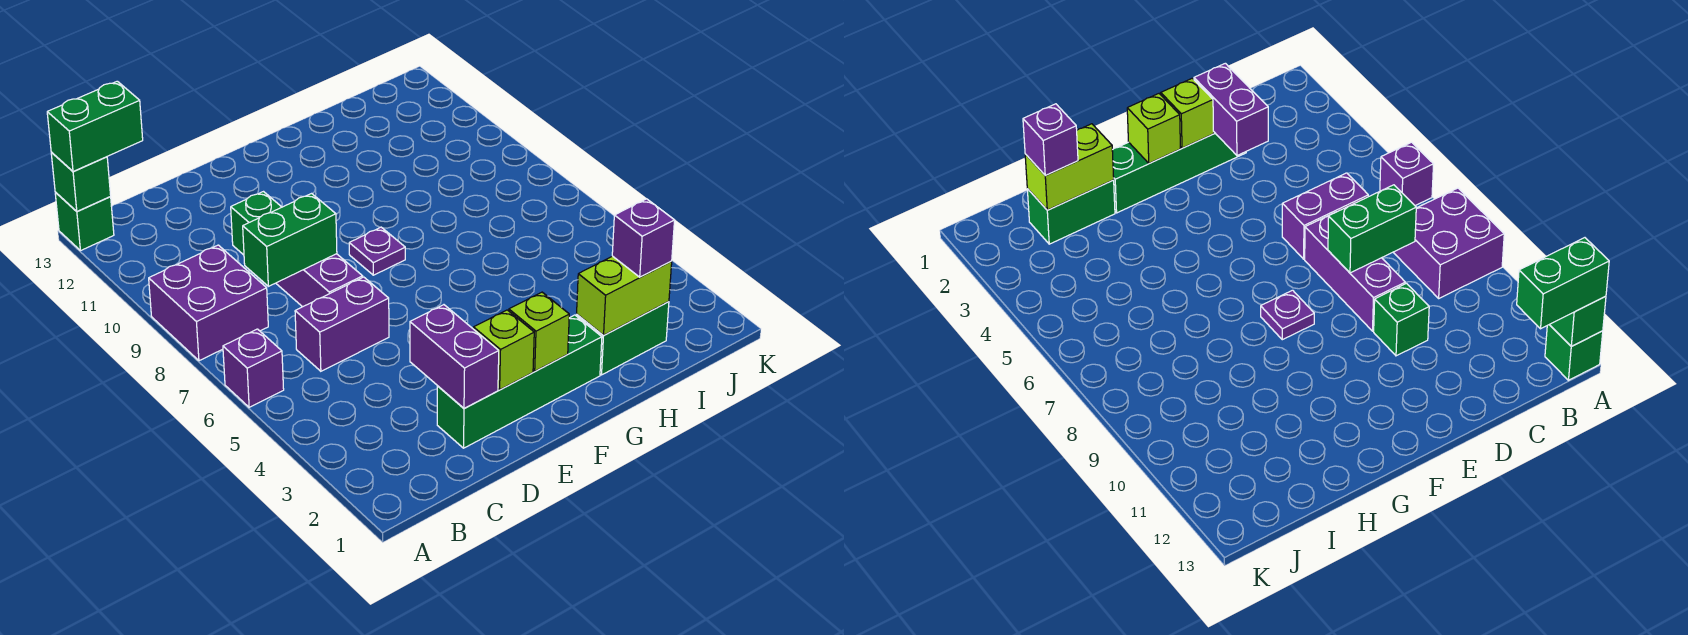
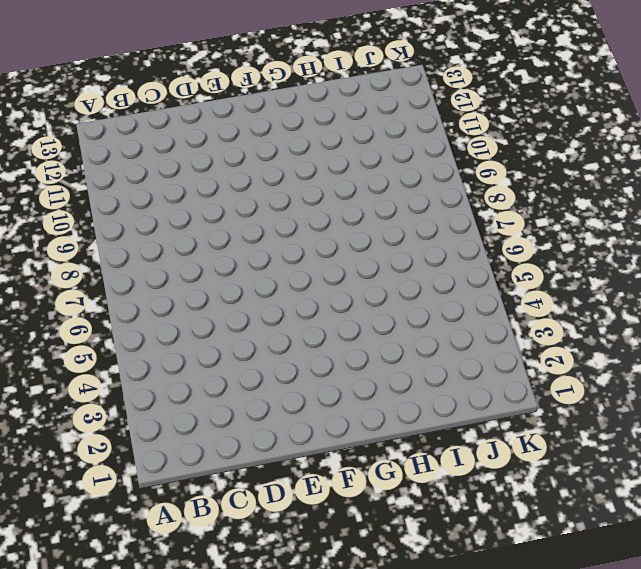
none -> purple brick A6 level 1
none -> purple brick A8:B9 level 1
none -> green brick A13 level 1

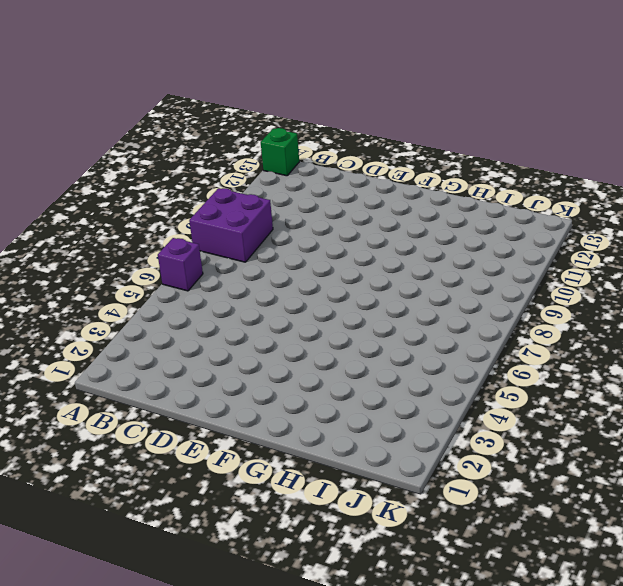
none -> purple brick C6:D6 level 1
none -> green brick D2:G2 level 1
none -> purple brick D7:D9 level 1

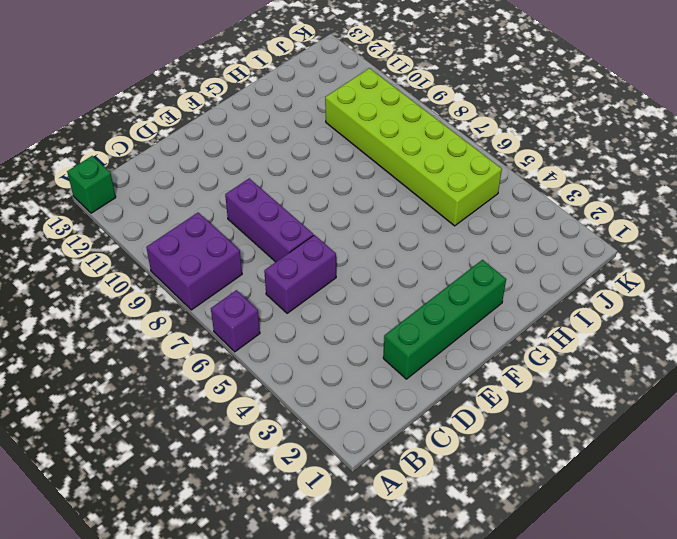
lime brick I5:J10 level 1 -> none
none -> green brick D10 level 1
none -> purple plate F8 level 1
none -> green brick H2:I2 level 1

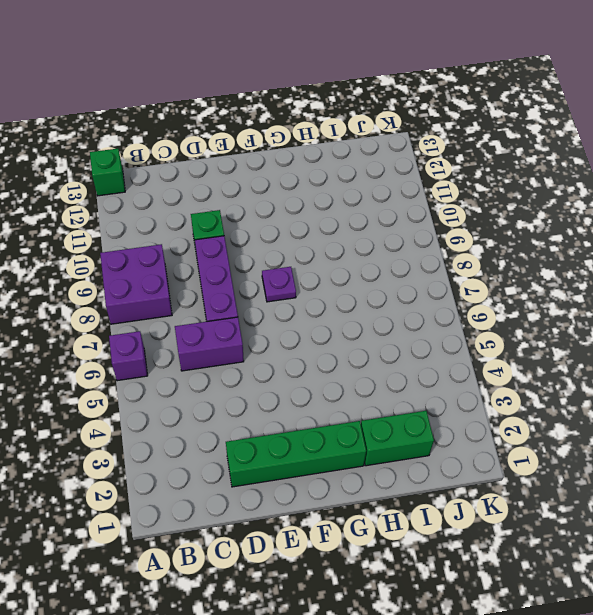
none -> green brick A13 level 2
none -> green brick C8:D8 level 2
none -> purple brick D2:D3 level 2

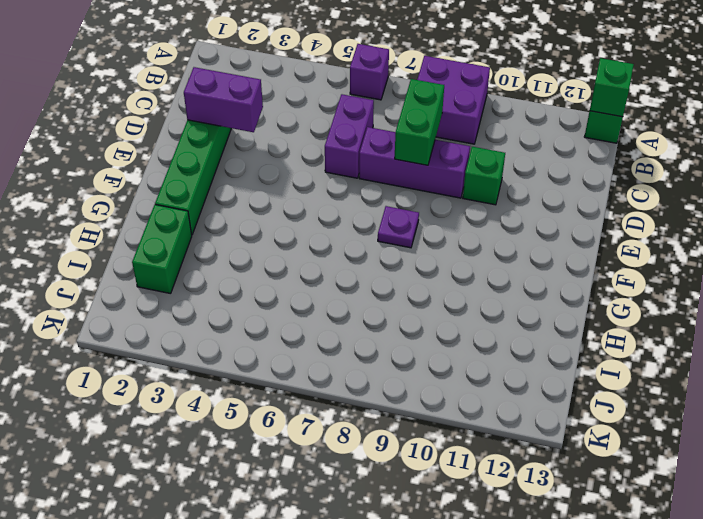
none -> lime brick E2 level 2
none -> lime brick F2 level 2
none -> lime brick H2:I2 level 2

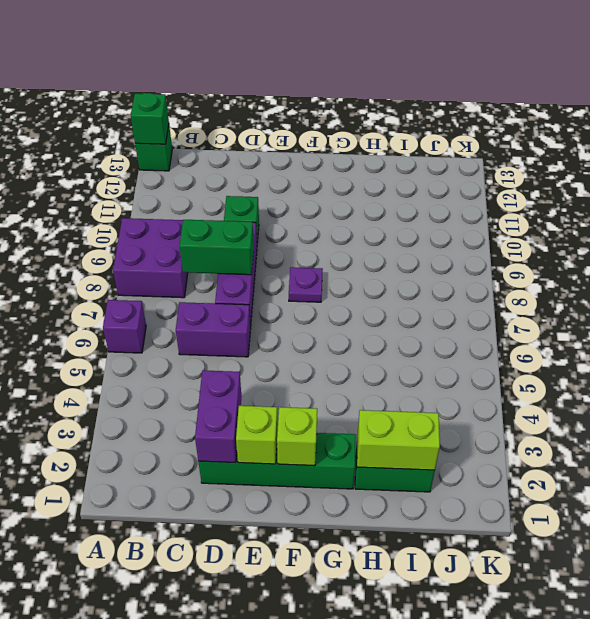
none -> green brick A13:B13 level 3
none -> purple brick I2 level 3

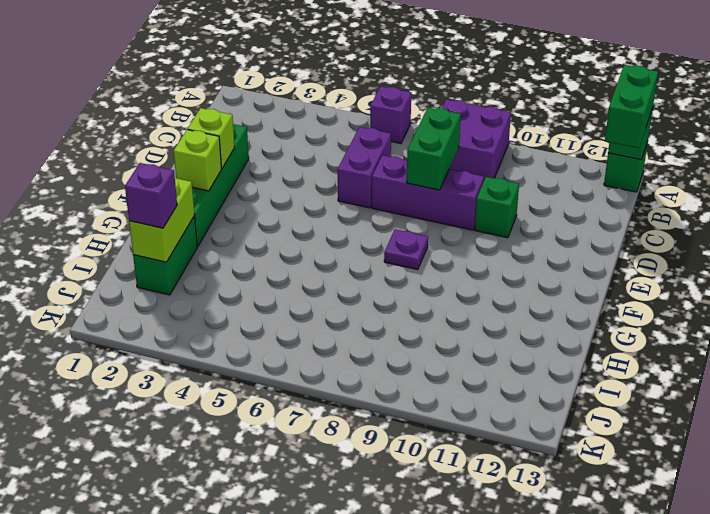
none -> purple brick D2:D3 level 2

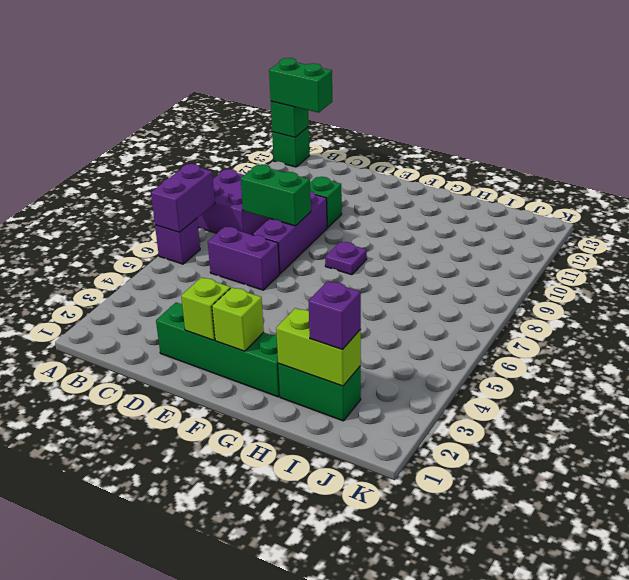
purple brick A6:A7 level 2 -> purple brick D2:D3 level 2

